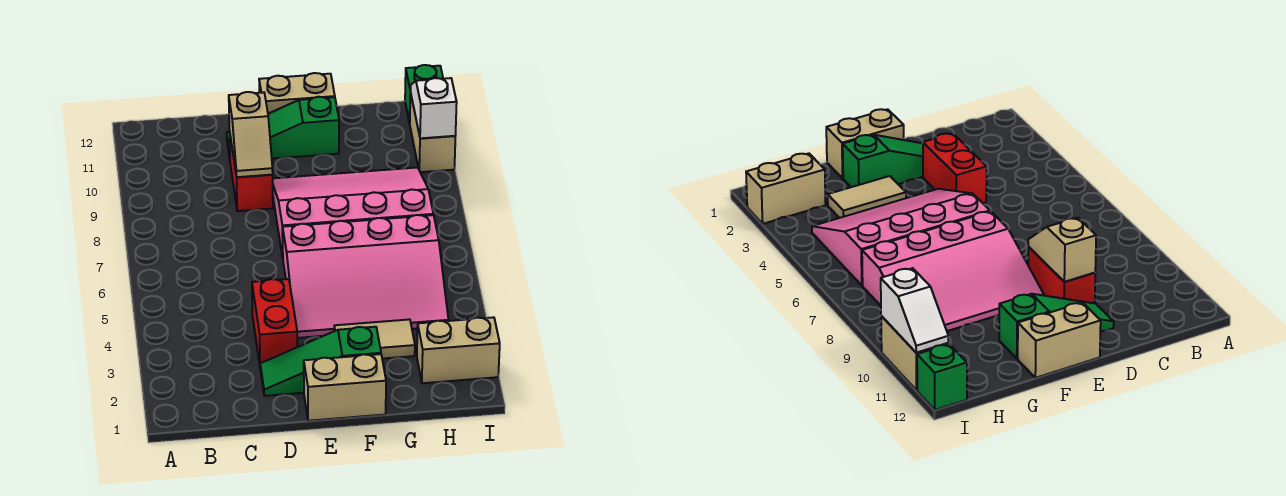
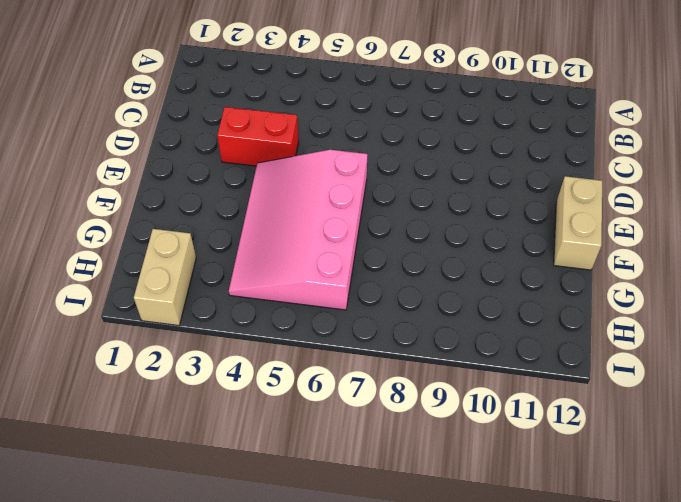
none -> green slope D2:F2 level 1 top F
none -> red brick D9:D10 level 1
none -> green slope D11:F11 level 1 top F

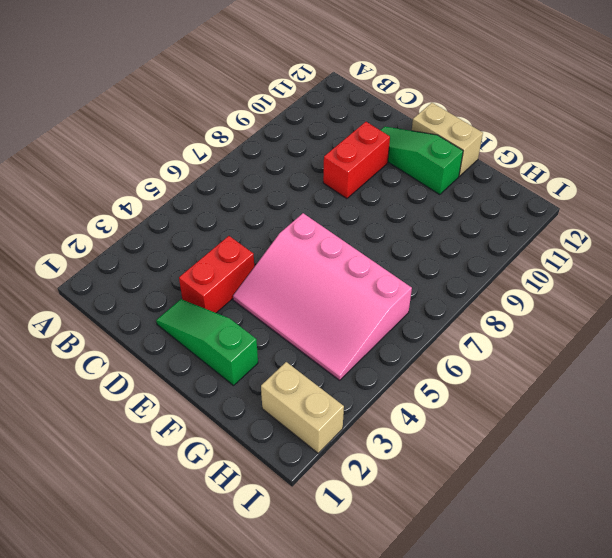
none -> tan brick E1:F1 level 1
none -> pink slope E7:H9 level 1 top 7
none -> tan tile F3:G3 level 1

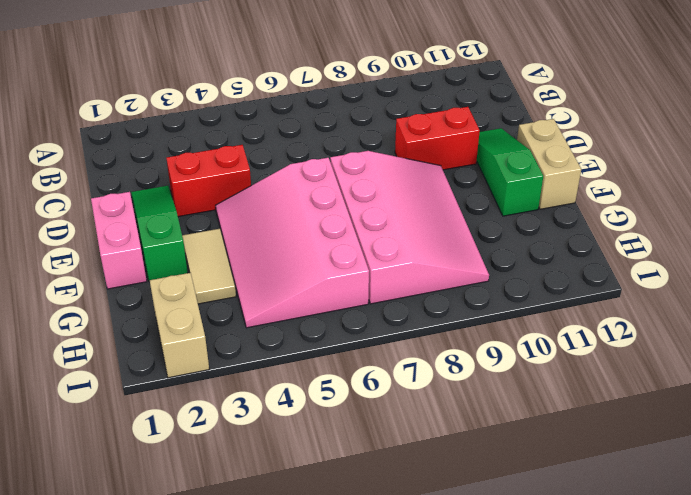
pink brick E1:F1 level 1 -> tan brick E1:F1 level 1
none -> tan brick I10:I11 level 1
none -> green brick I12 level 1
none -> tan slope D9:D10 level 2 top 10

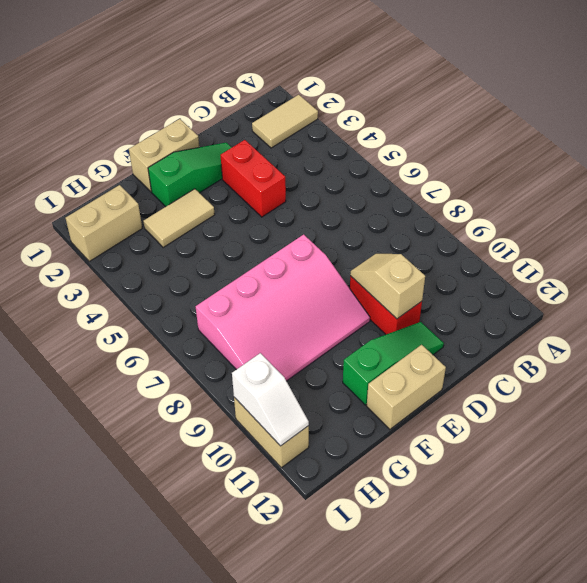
tan tile A2:B2 level 1 -> none
none -> pink slope E4:H6 level 1 top 6
none -> green brick I12 level 1

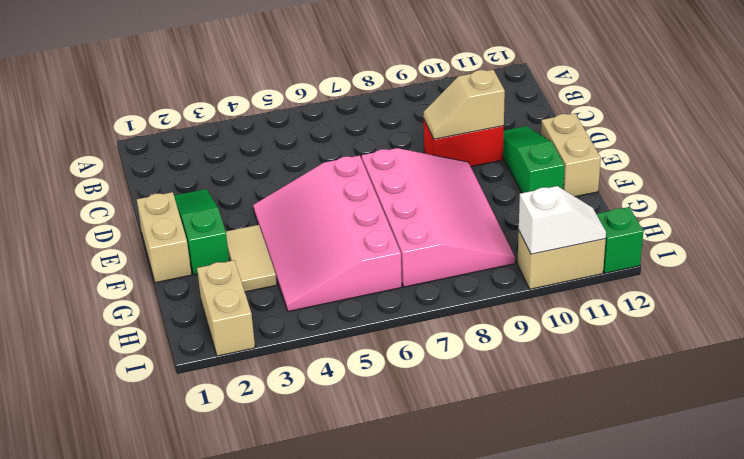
none -> red brick D3:D4 level 1

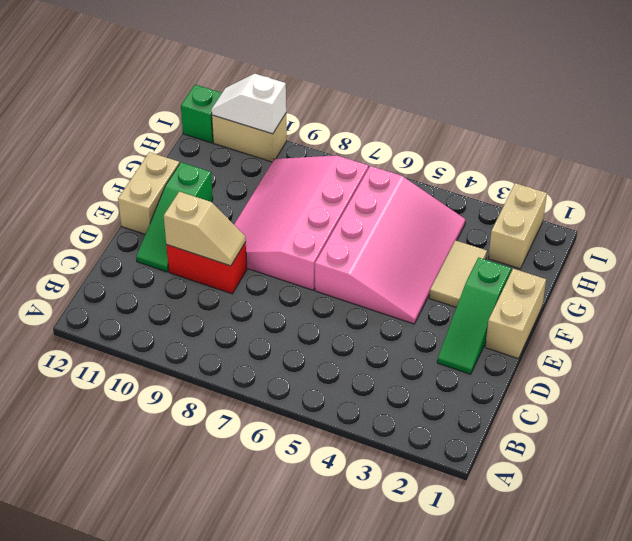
none -> red brick D3:D4 level 1

